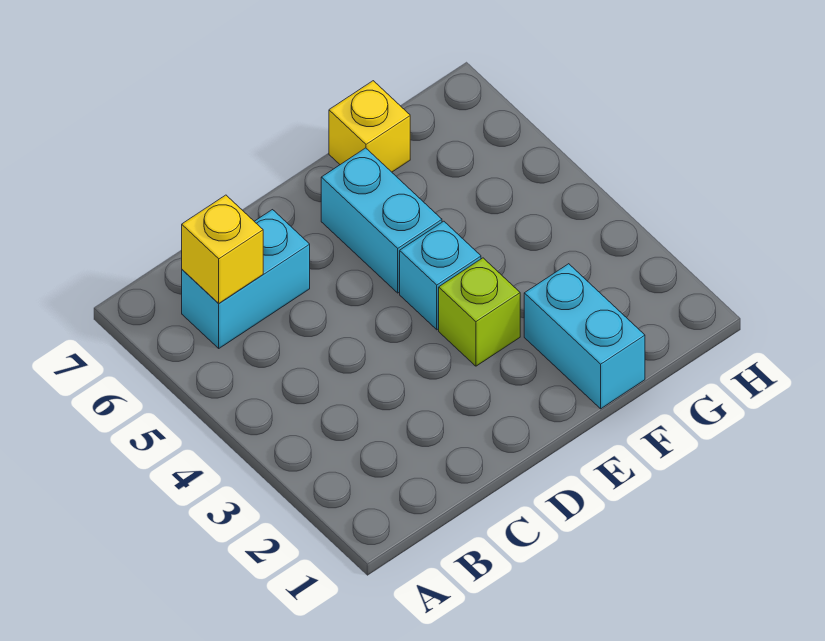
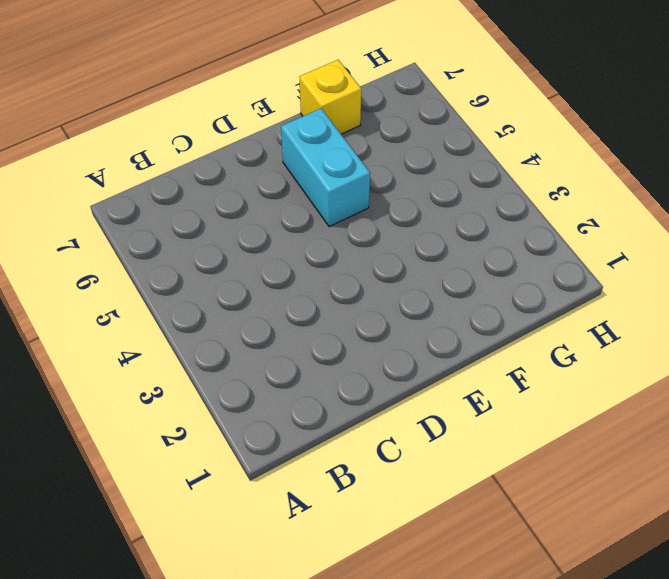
none -> cyan brick B6:C6 level 1
none -> lime brick E3 level 1

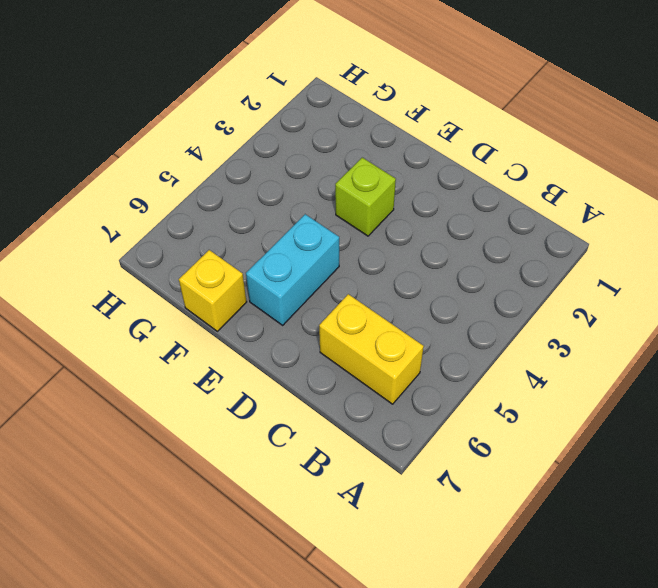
yellow brick B6:C6 level 1 -> cyan brick B6:C6 level 1
none -> cyan brick E4 level 1
none -> cyan brick F1:F2 level 1

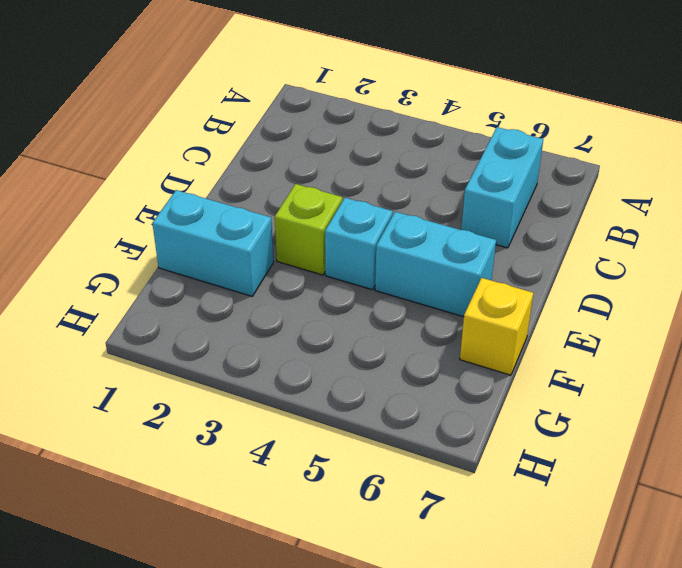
none -> yellow brick B6 level 2

